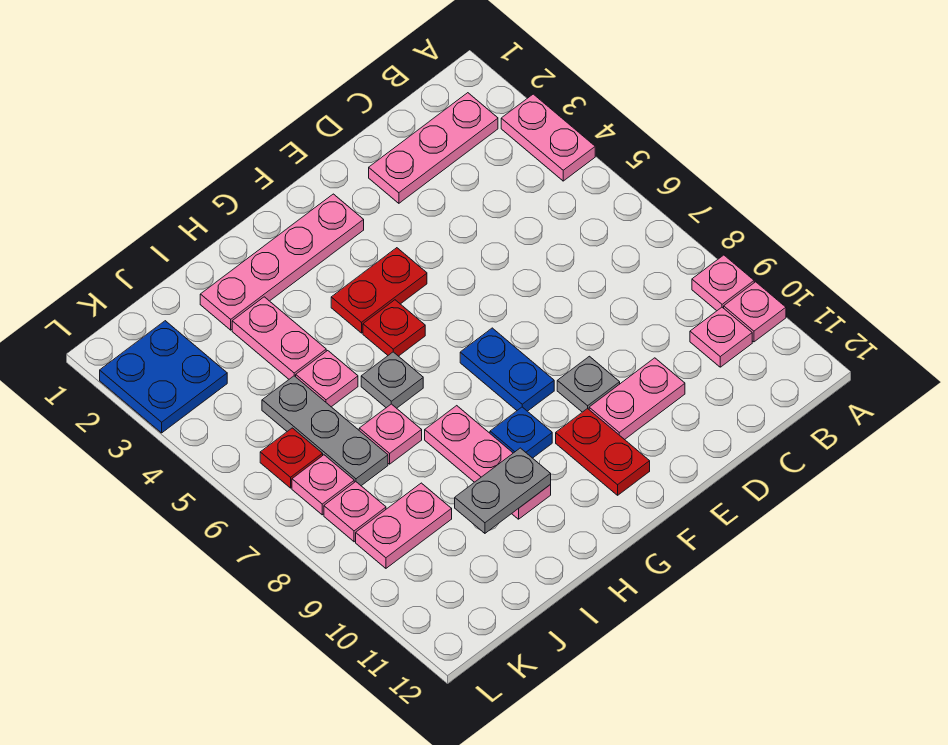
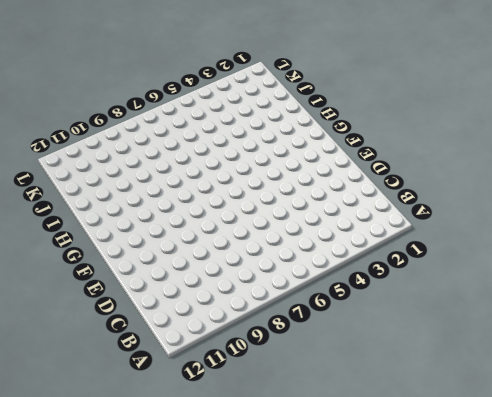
none -> pink plate A3:A4 level 1
none -> pink plate A9 level 1
none -> pink plate A10 level 1

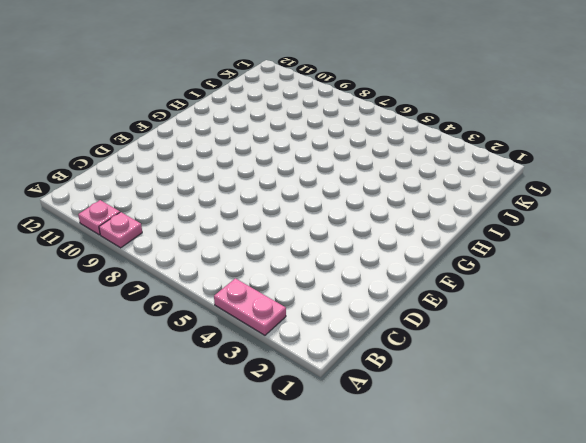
none -> pink plate B2:D2 level 1
none -> pink plate B10 level 1
none -> pink plate D10:E10 level 1

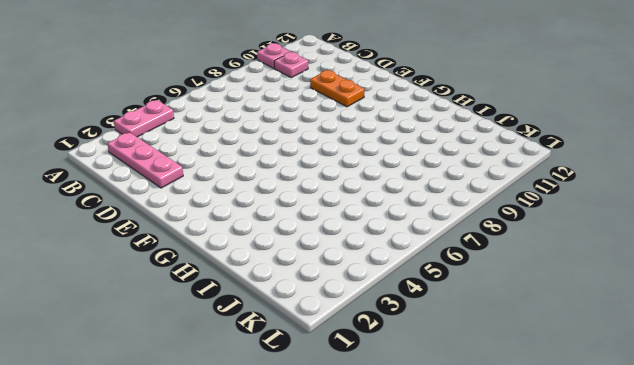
orange plate D10:E10 level 1 -> pink plate D10:E10 level 1
none -> pink plate A9 level 1
none -> grey plate E9 level 1
none -> pink plate F2:I2 level 1

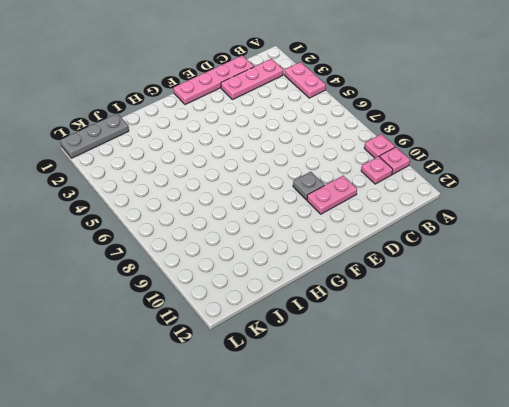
pink plate C1:F1 level 1 -> pink plate F2:I2 level 1
grey plate J1:L1 level 1 -> grey plate J5:J7 level 1
none -> red plate F4:G4 level 1
none -> blue plate F7:F8 level 1
none -> red plate F10:F11 level 1

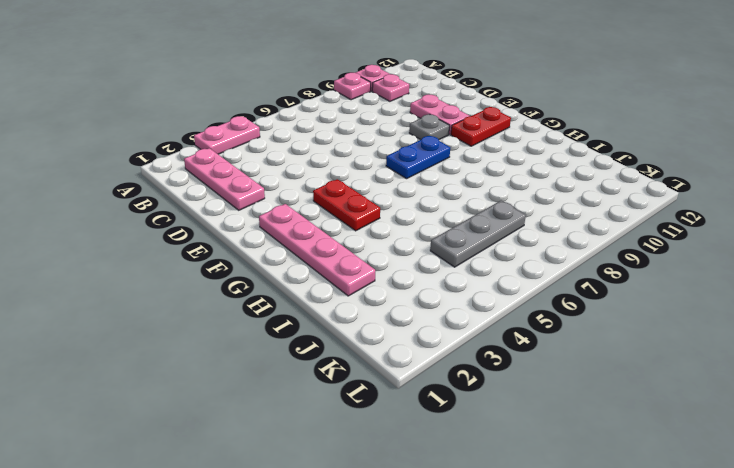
none -> red plate G5 level 1
none -> blue plate G9 level 1
none -> grey plate H6 level 1

